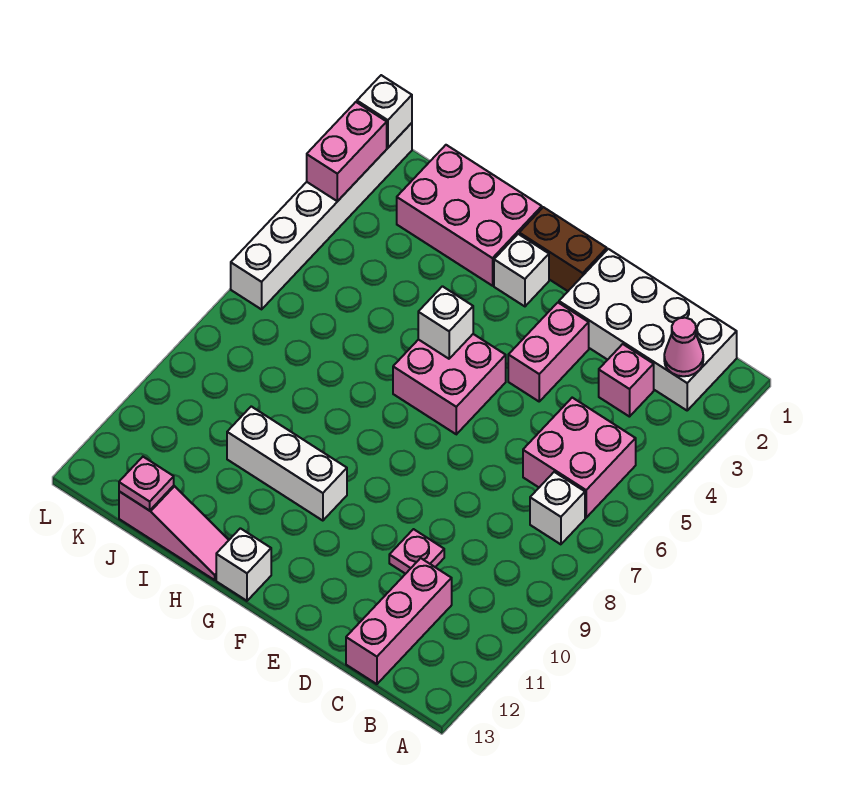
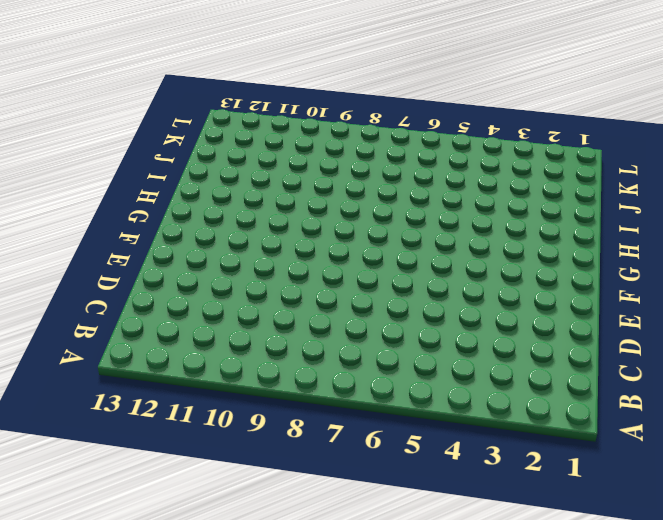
none -> white brick B1:E2 level 1
none -> pink brick B5:C6 level 1
none -> white brick B7 level 1

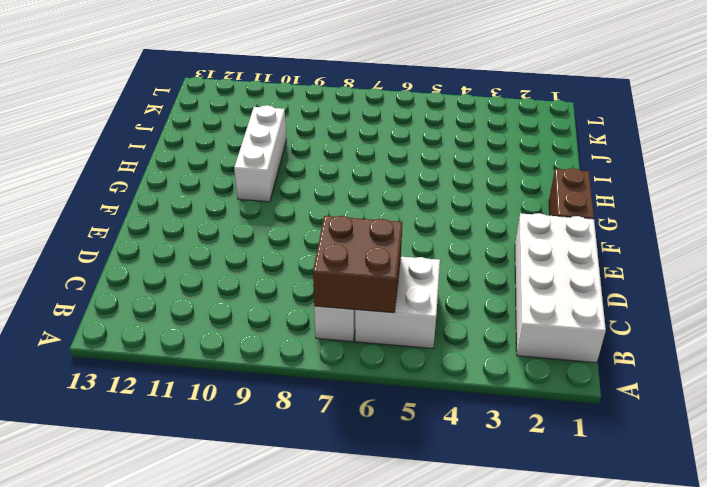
white brick B5:C6 level 1 -> pink brick B5:C6 level 1
brown brick B6:C7 level 2 -> none
none -> pink brick C3 level 1
none -> pink brick C11:C13 level 1
none -> pink plate D10 level 1

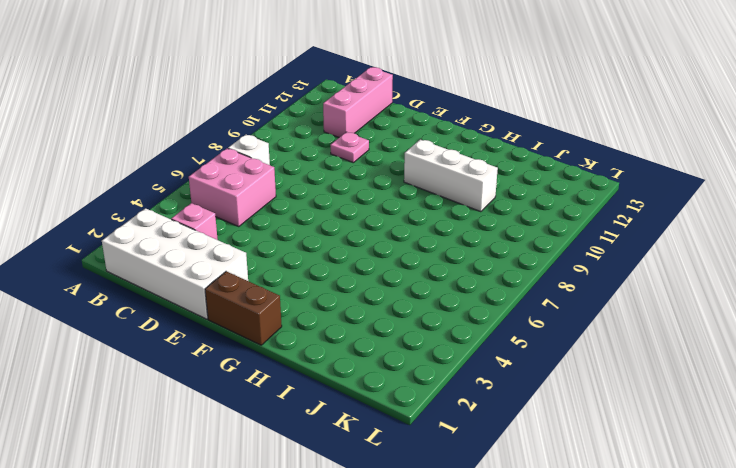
none -> pink brick E3:E4 level 1
none -> pink brick F5:G6 level 1
none -> white brick G2 level 1

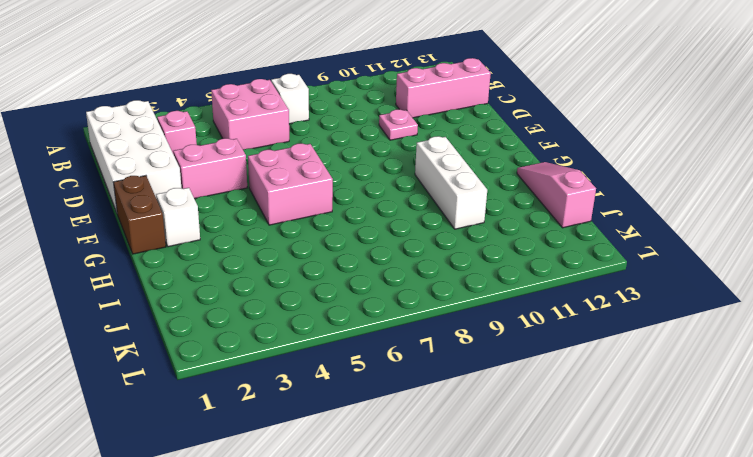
none -> white brick G13 level 1
none -> pink brick H1:J2 level 1
none -> white brick L1:L6 level 1

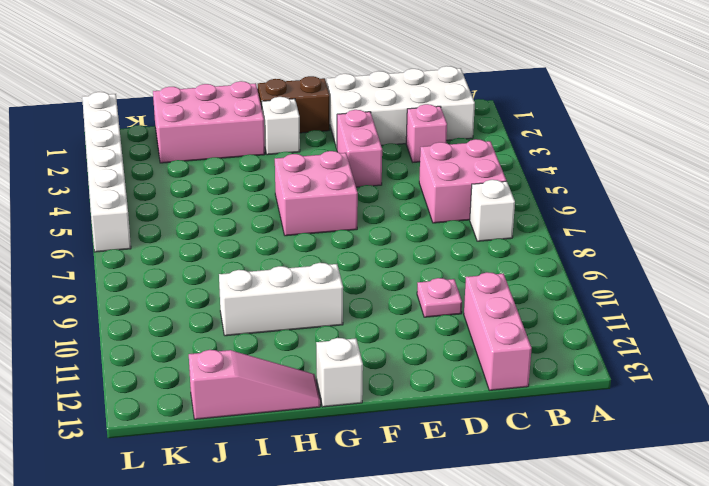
none -> pink cone B2 level 2
none -> white brick G5 level 2
none -> pink plate J13 level 2

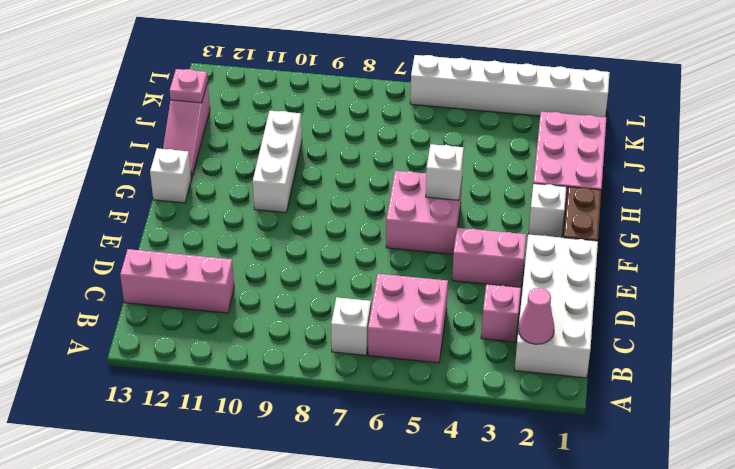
none -> pink plate D10 level 1
none -> white brick L1 level 2
none -> pink brick L2:L3 level 2

